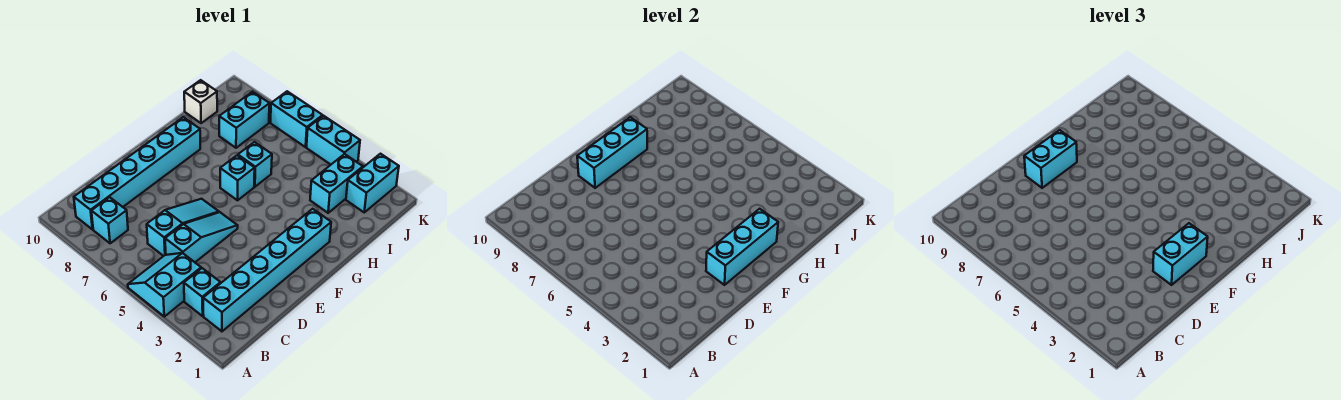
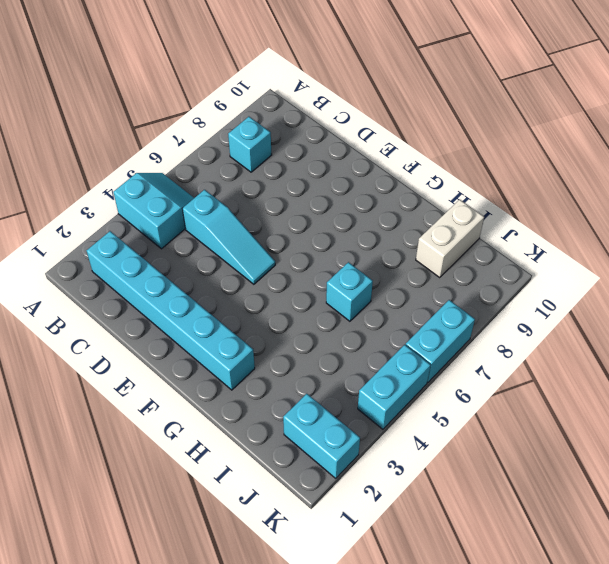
white brick I9:I10 level 1 -> white brick I10 level 1
none -> cyan brick B3 level 1
none -> cyan brick B9:G9 level 1
none -> cyan slope C6:E6 level 1 top C

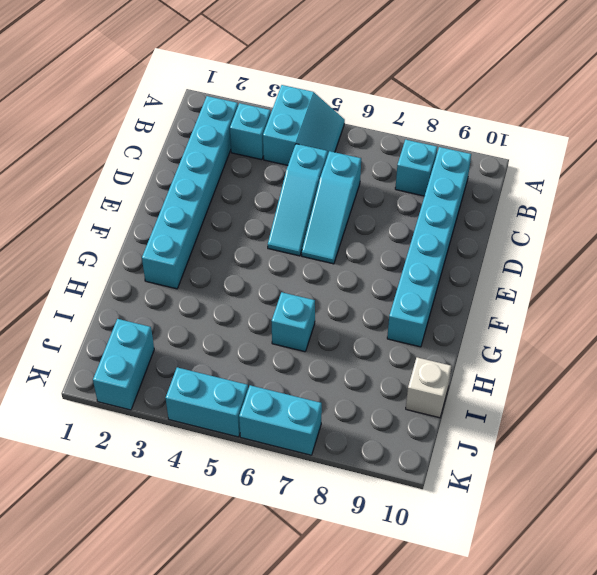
none -> cyan brick G6 level 1
none -> cyan brick I3:J3 level 1
none -> cyan brick I8:J8 level 1

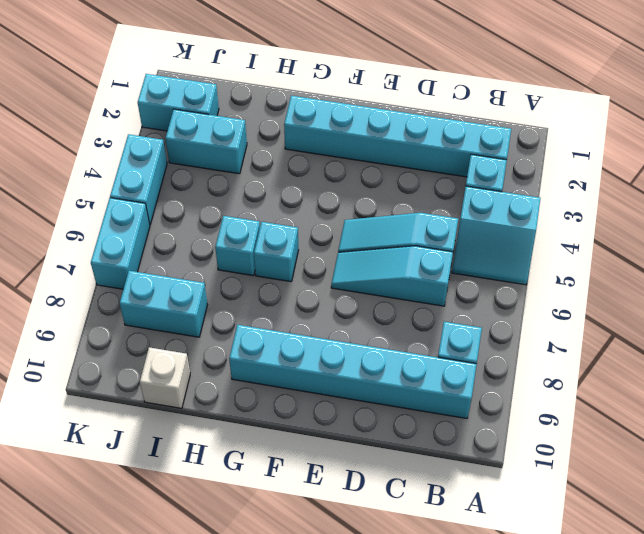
none -> cyan brick E2:G2 level 2
none -> cyan brick E9:G9 level 2
none -> cyan brick E2:F2 level 3

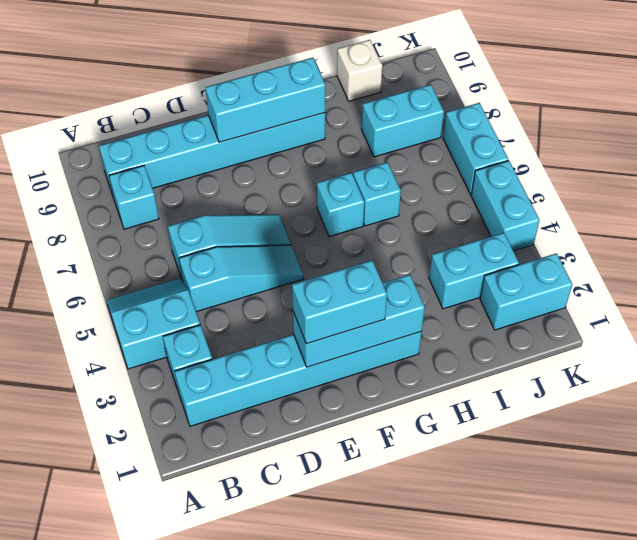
none -> cyan brick E9:F9 level 3

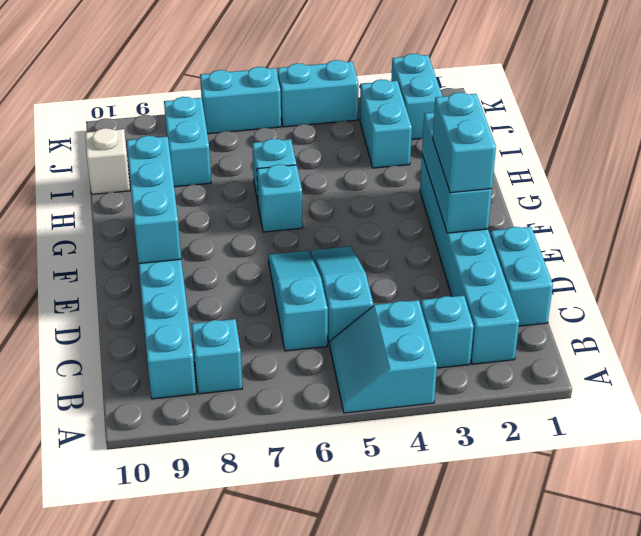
cyan brick C1:D1 level 1 -> cyan brick E9:F9 level 3

